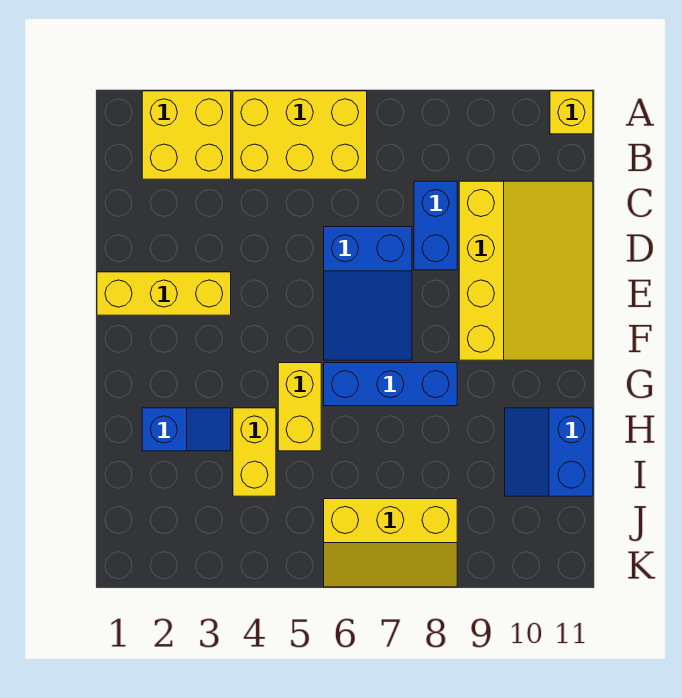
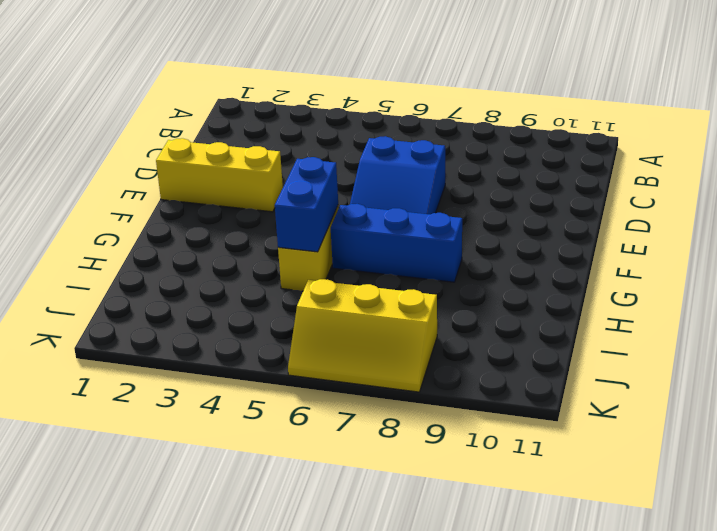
blue brick G5:H5 level 2 -> blue brick C8:D8 level 1
none -> yellow brick A2:B3 level 1
none -> yellow brick A4:B6 level 1
none -> yellow brick A11 level 1

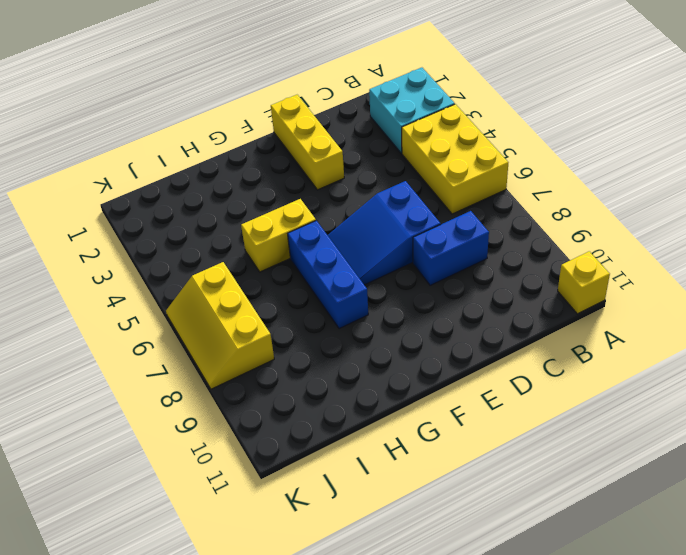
cyan brick A2:B3 level 1 -> yellow brick A2:B3 level 1
none -> yellow slope C9:F11 level 1 top 9
none -> blue slope H2:H3 level 1 top 2
none -> yellow brick H4:I4 level 1

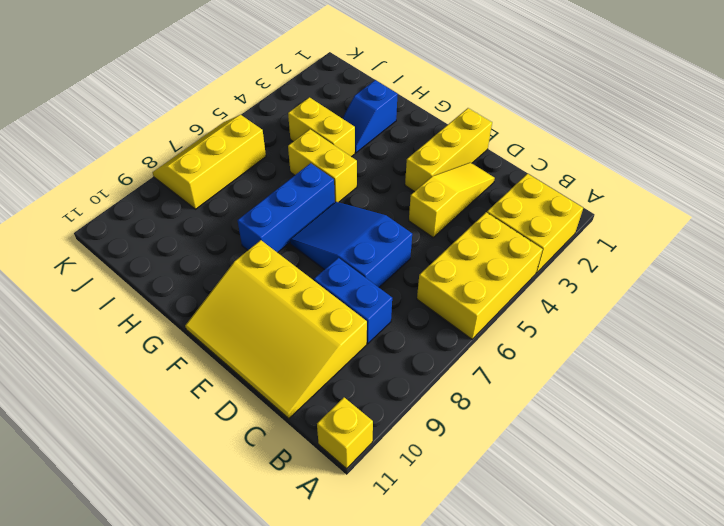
yellow slope D2:D4 level 1 top 4 -> none
none -> blue slope H10:I11 level 1 top 11

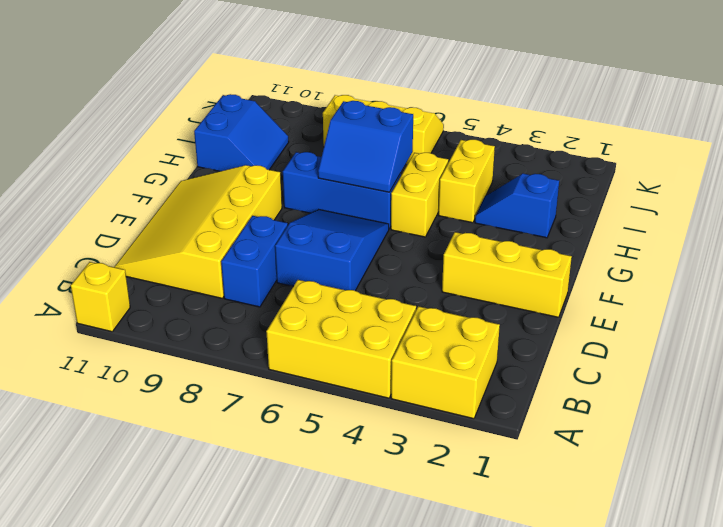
blue slope G6:H7 level 2 top H -> none

